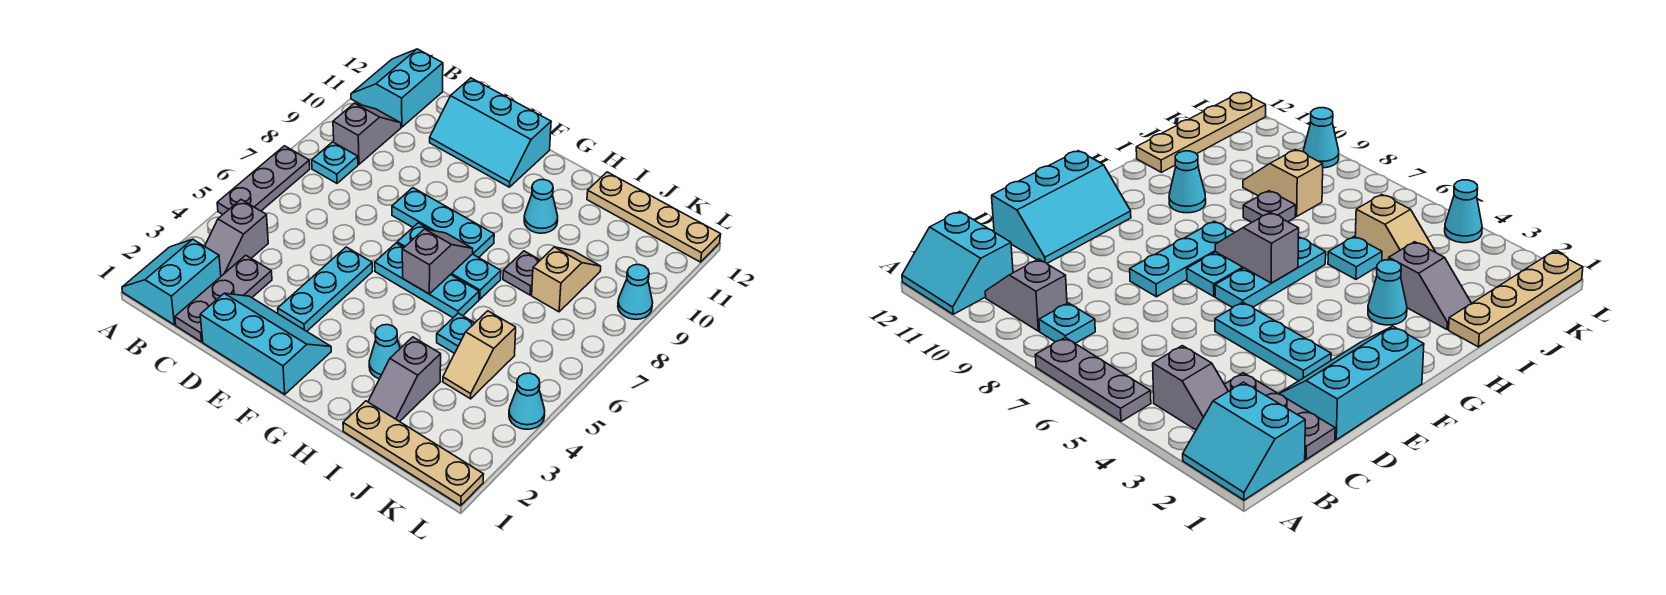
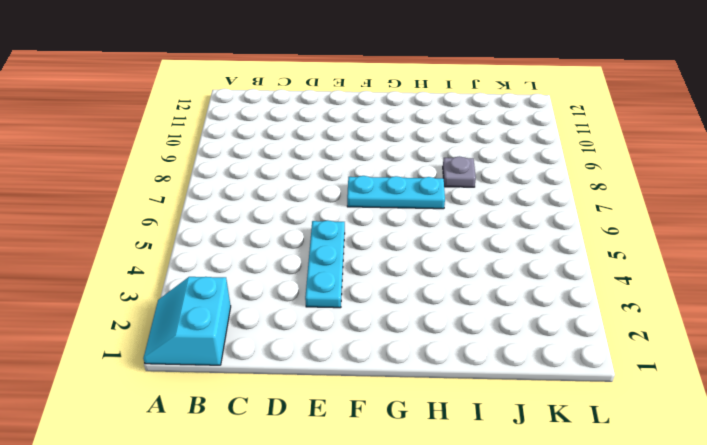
none -> grey plate A5:A7 level 1
none -> cyan slope A11:B12 level 1 top B
none -> grey slope B3:B4 level 1 top 4

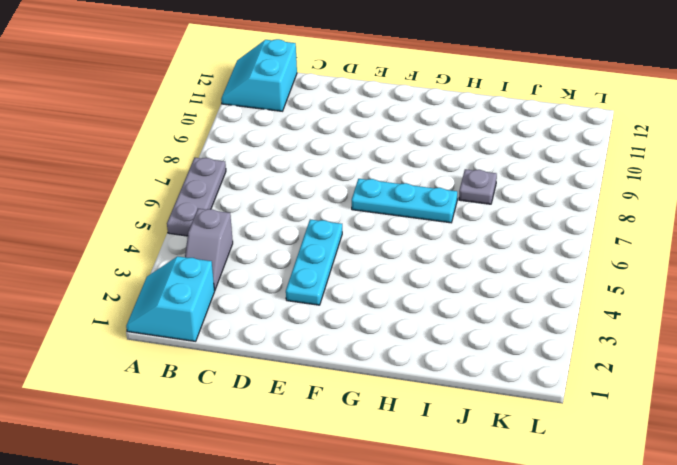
none -> cyan plate B8 level 1
none -> grey slope B9:B10 level 1 top 9
none -> grey plate C1:C3 level 1

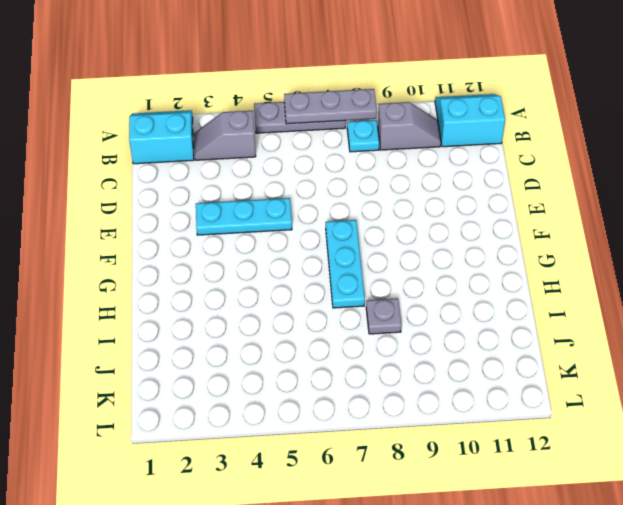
grey plate A6:A8 level 2 -> grey plate C1:C3 level 1
none -> cyan slope D1:F2 level 1 top 1
none -> cyan slope D11:F12 level 1 top 12
none -> cyan plate E8:G8 level 1

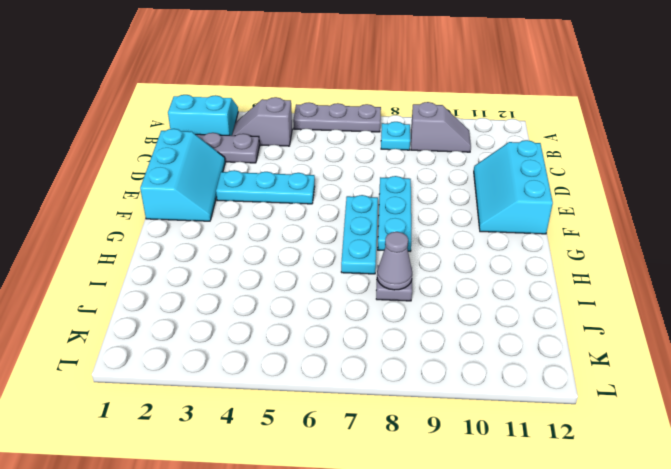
grey cone I8 level 2 -> none
none -> cyan slope A11:B12 level 1 top B
none -> cyan plate F6:H6 level 1
none -> cyan cone H3 level 1

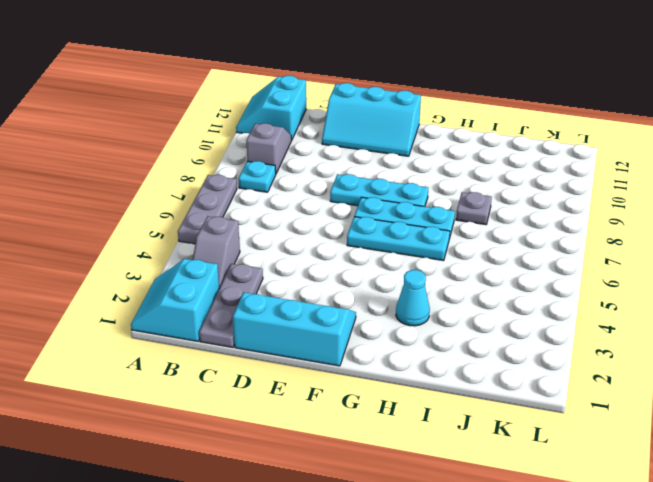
none -> cyan plate E3:E5 level 1
none -> cyan cone H10 level 1
none -> tan plate I1:L1 level 1

